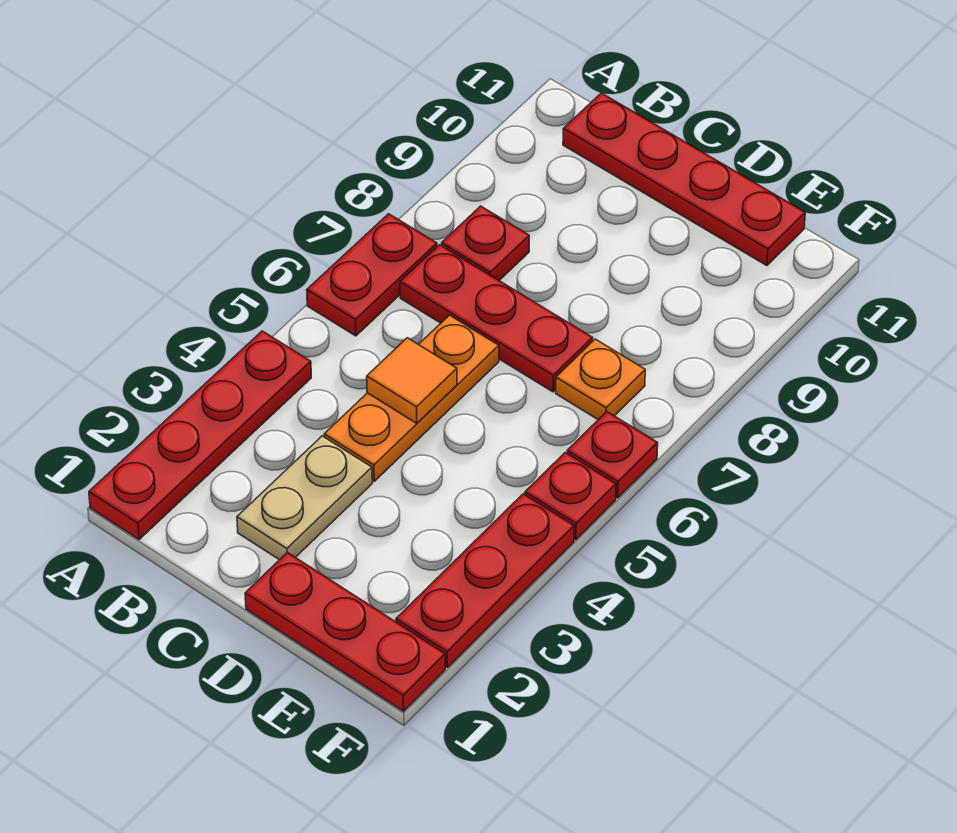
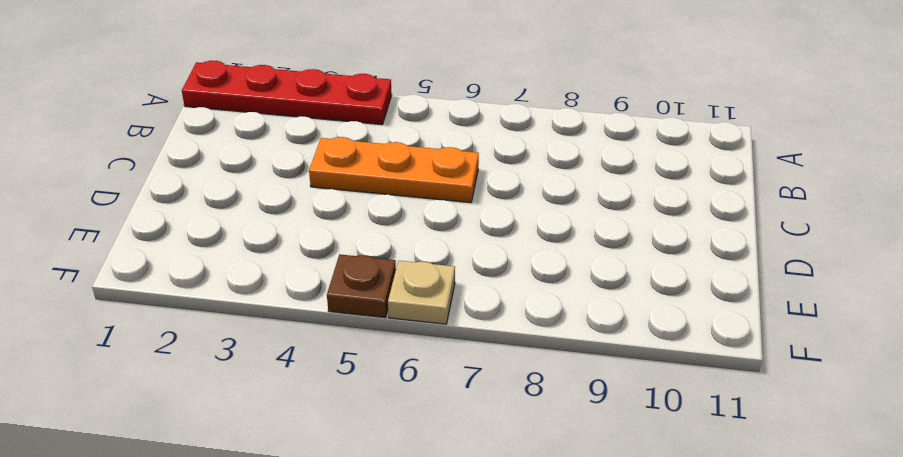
brown plate F5 level 1 -> red plate F5 level 1
tan plate F6 level 1 -> red plate F6 level 1
none -> red plate A6:A7 level 1
none -> red plate B7:D7 level 1
none -> red plate B8 level 1

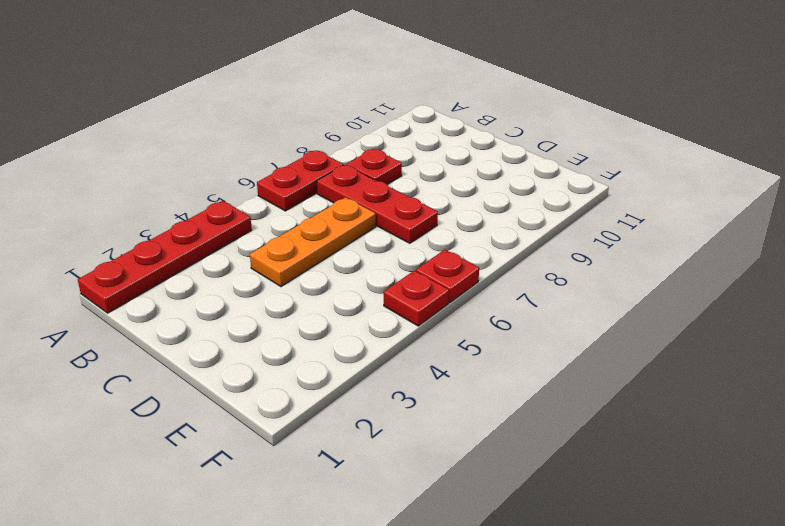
none -> red plate B11:E11 level 1
none -> tan plate C2:C3 level 1
none -> red plate D1:F1 level 1

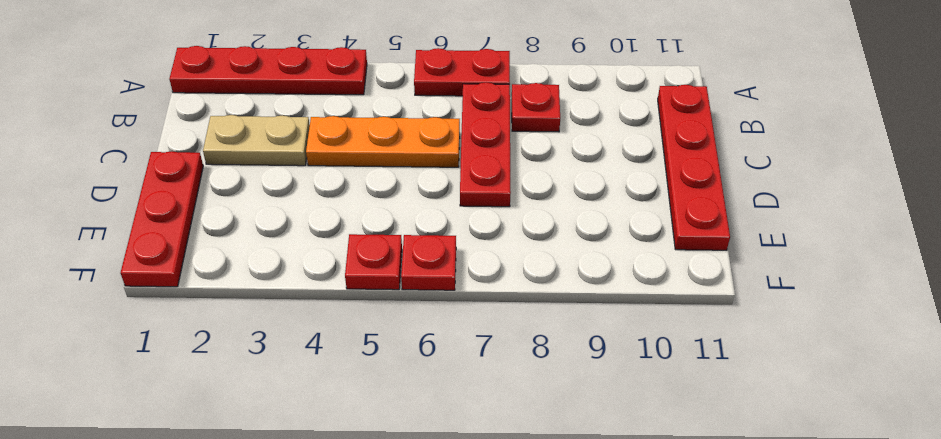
none -> orange plate E7 level 1
none -> red plate F2:F4 level 1
none -> orange tile C5 level 2

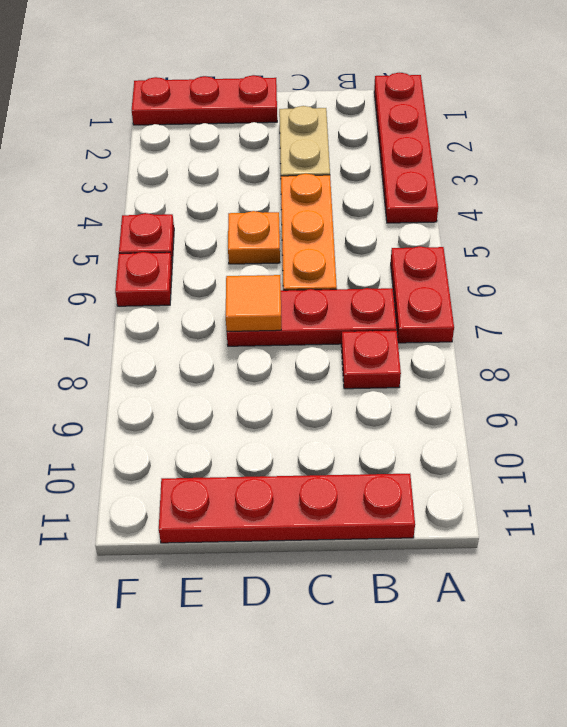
orange plate D5 level 1 -> orange plate E7 level 1
orange tile D7 level 2 -> orange tile C5 level 2
none -> red plate F2:F4 level 1

